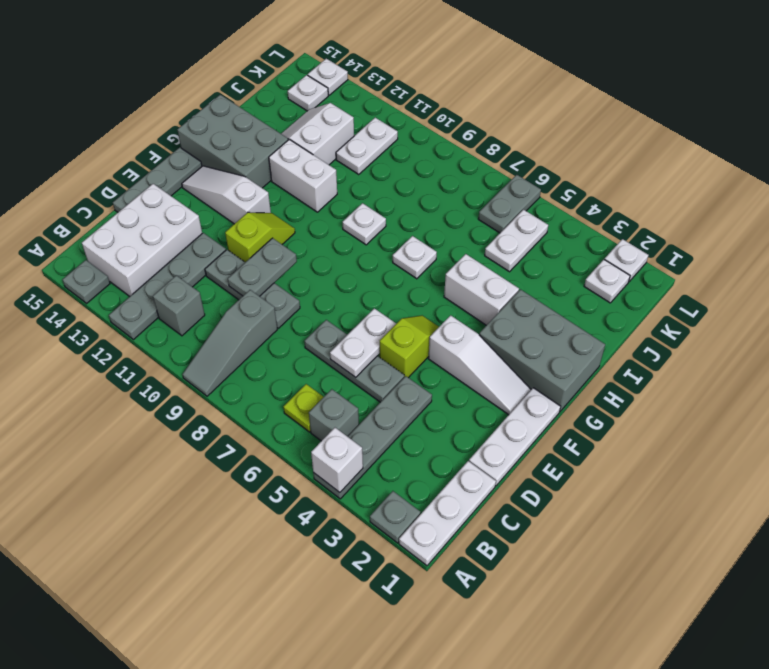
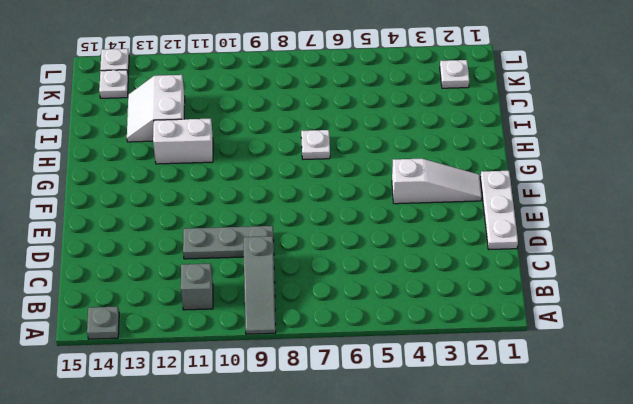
none -> white plate A1:C1 level 1
none -> grey plate A2 level 1
none -> grey plate A4:D4 level 1
none -> grey plate A12:D12 level 1

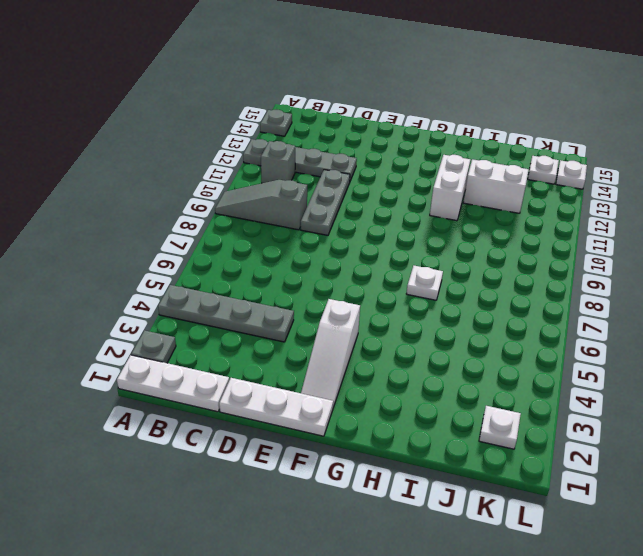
none -> grey brick B5 level 1
none -> lime plate B6 level 1
none -> white brick B13:D14 level 1
none -> grey plate D5:D7 level 1

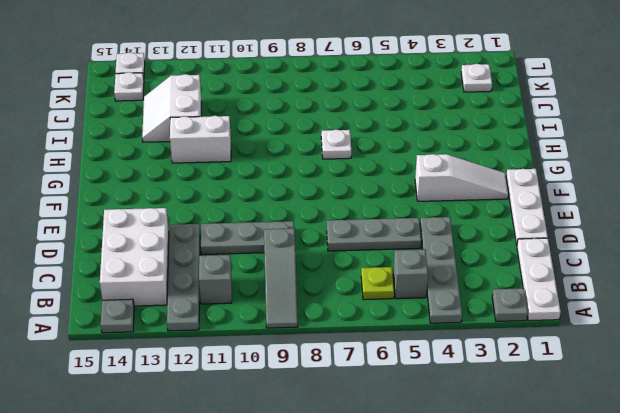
none -> grey plate D15:F15 level 1
none -> lime slope E5:F5 level 1 top E
none -> lime slope E11:F11 level 1 top E
none -> white slope F12:F14 level 1 top 12

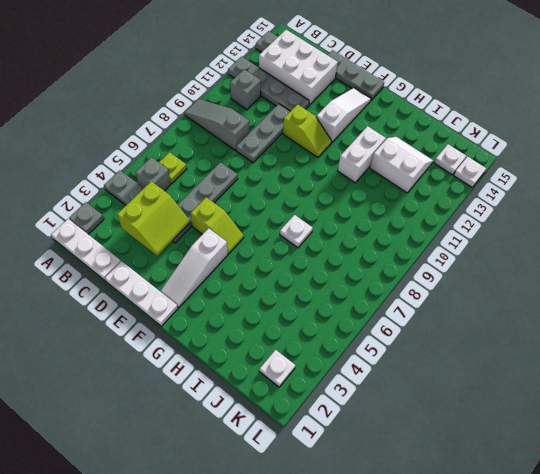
lime slope C3:D4 level 2 top C -> none
none -> grey brick G1:H3 level 1
none -> grey brick G13:H15 level 1
none -> white brick H4:H5 level 1
none -> white plate H9 level 1

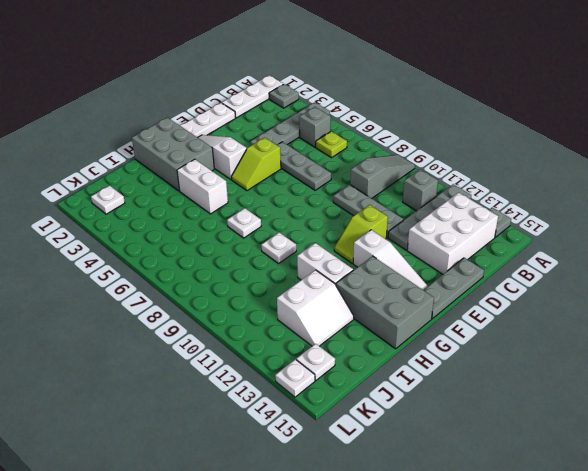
none -> white plate J5:K5 level 1
none -> white plate J11:K11 level 1
none -> grey plate K6:L6 level 1
none -> white plate L2 level 1

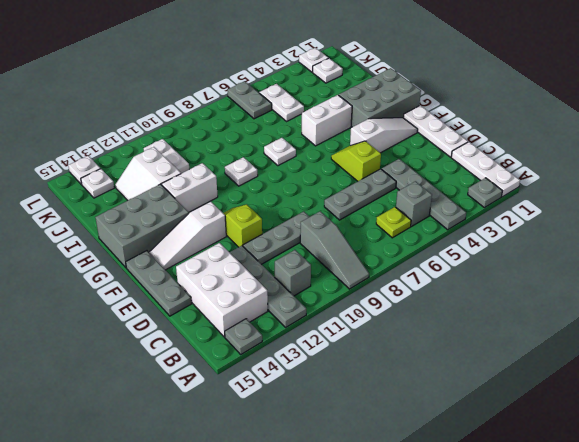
none -> white brick A4 level 2
none -> white plate D6:E6 level 2
none -> grey plate D10:E10 level 2

